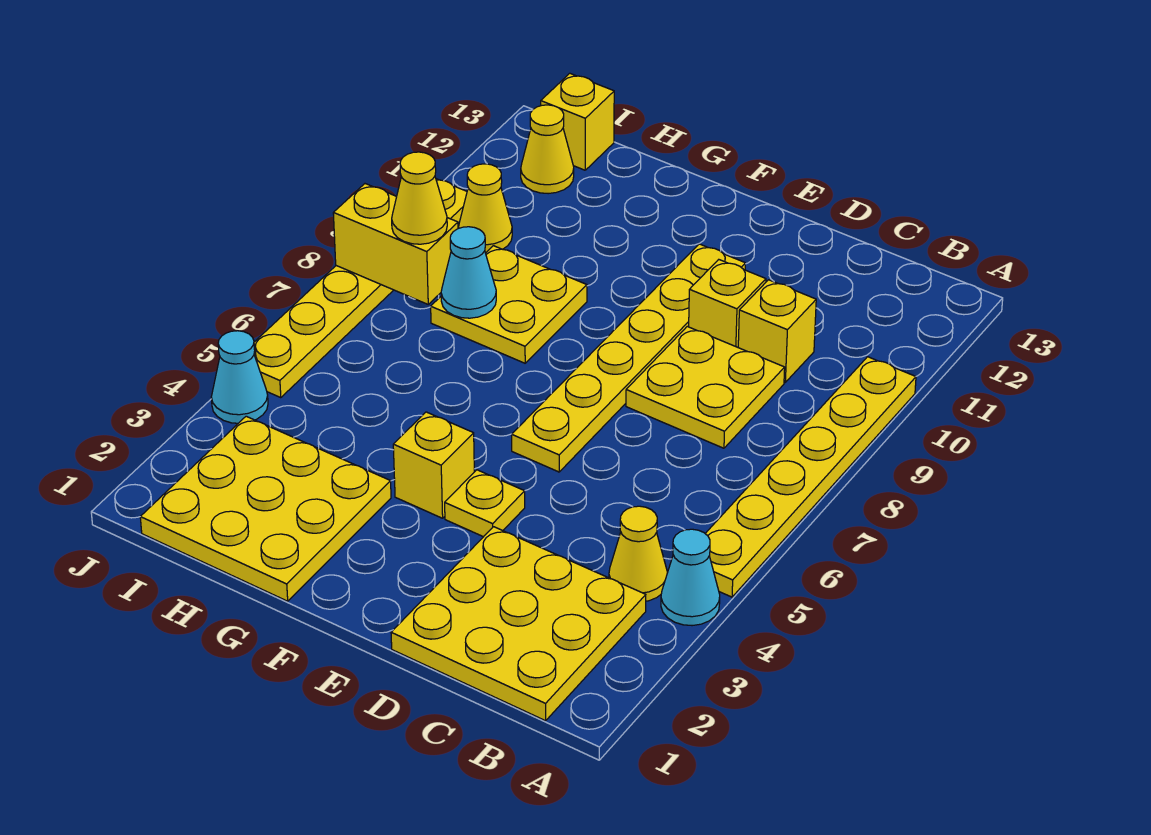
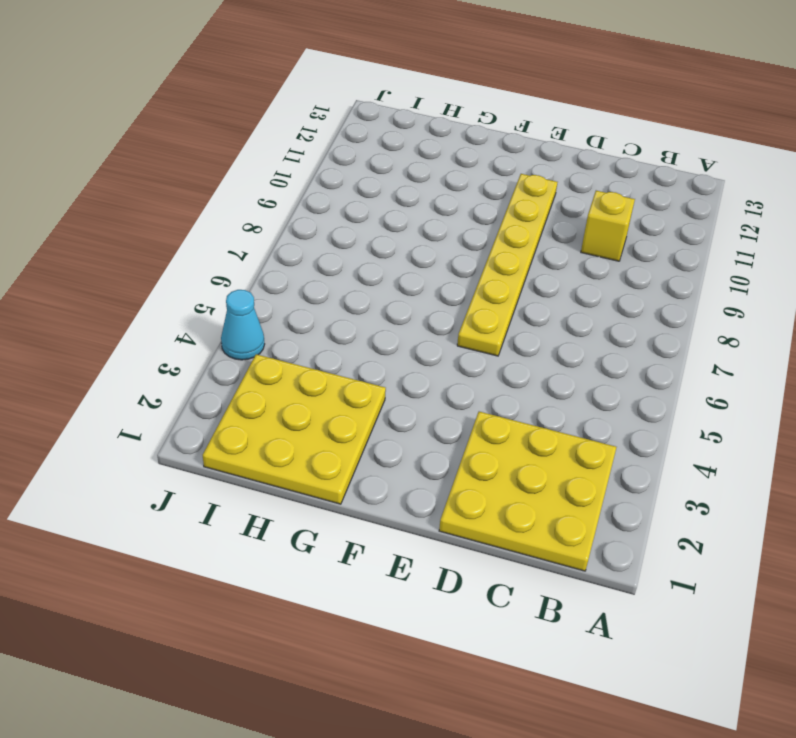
none -> cyan cone A4 level 1
none -> yellow plate A5:A10 level 1
none -> yellow cone B4 level 1

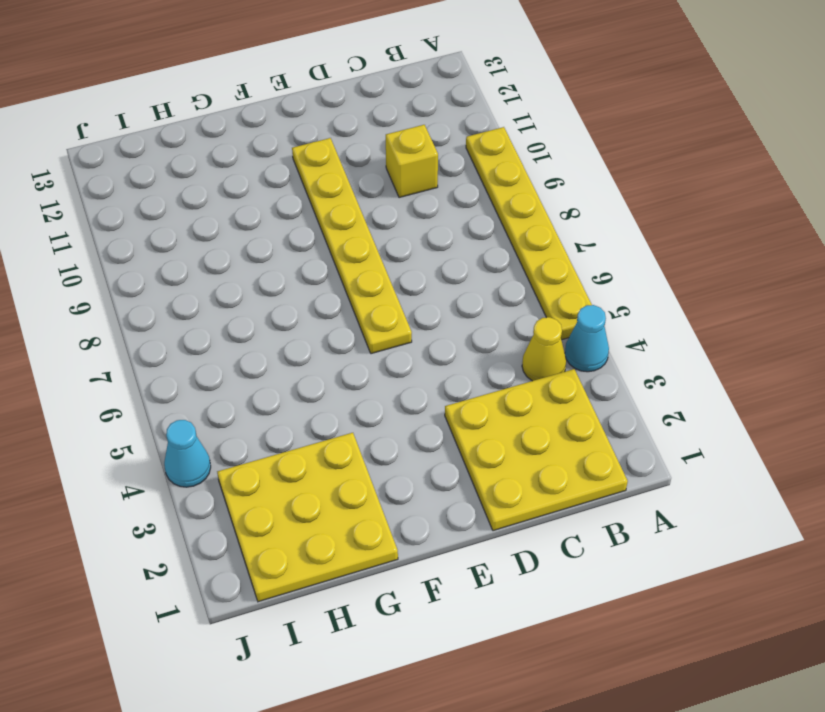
none -> yellow plate C8:D9 level 1
none -> yellow brick D10 level 1
none -> yellow plate E4 level 1

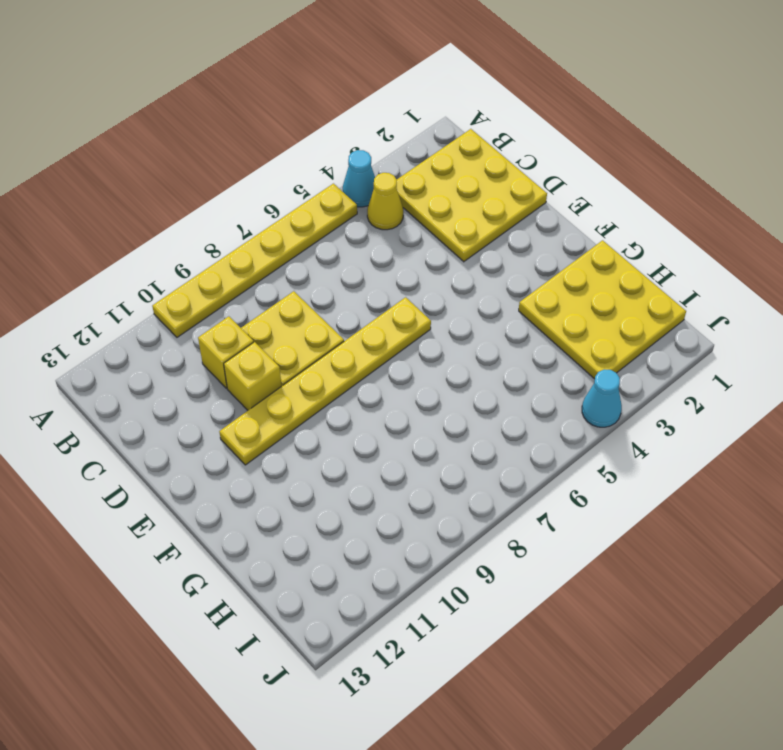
none -> yellow plate E4 level 1
none -> yellow brick F4 level 1
none -> yellow plate G8:H9 level 1

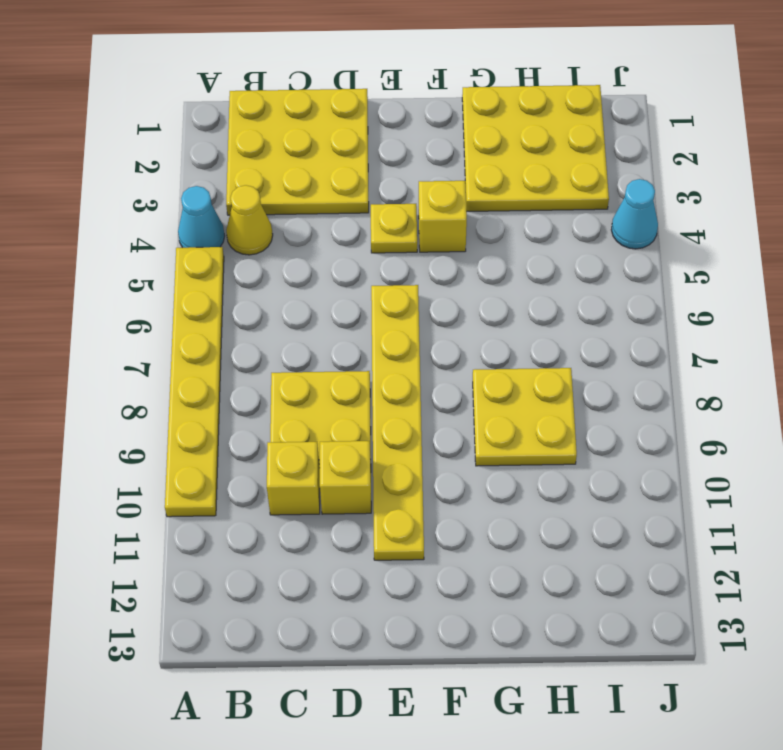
none -> yellow cone I10 level 1
none -> yellow cone I12 level 1
none -> yellow brick I13 level 1

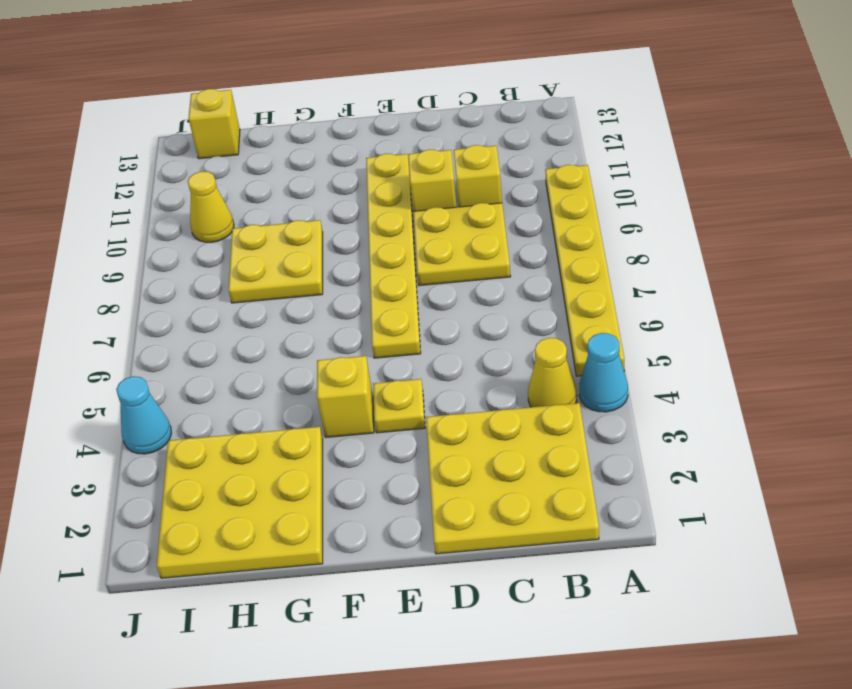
none -> yellow cone I12 level 1
none -> yellow plate J5:J10 level 1
none -> cyan cone H8 level 2

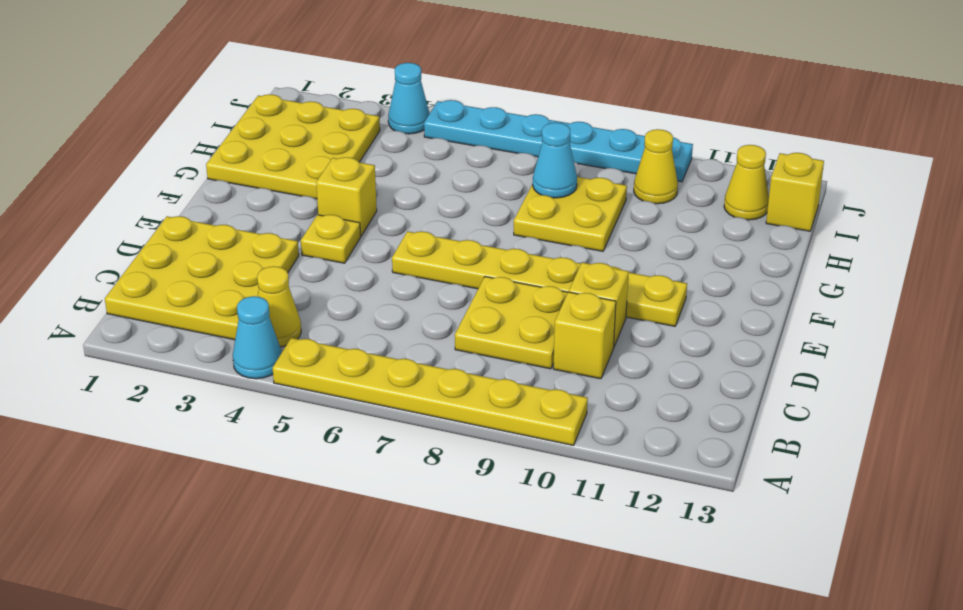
cyan plate J5:J10 level 1 -> yellow plate J5:J10 level 1
none -> yellow brick I8:J8 level 2
none -> yellow cone I8 level 3

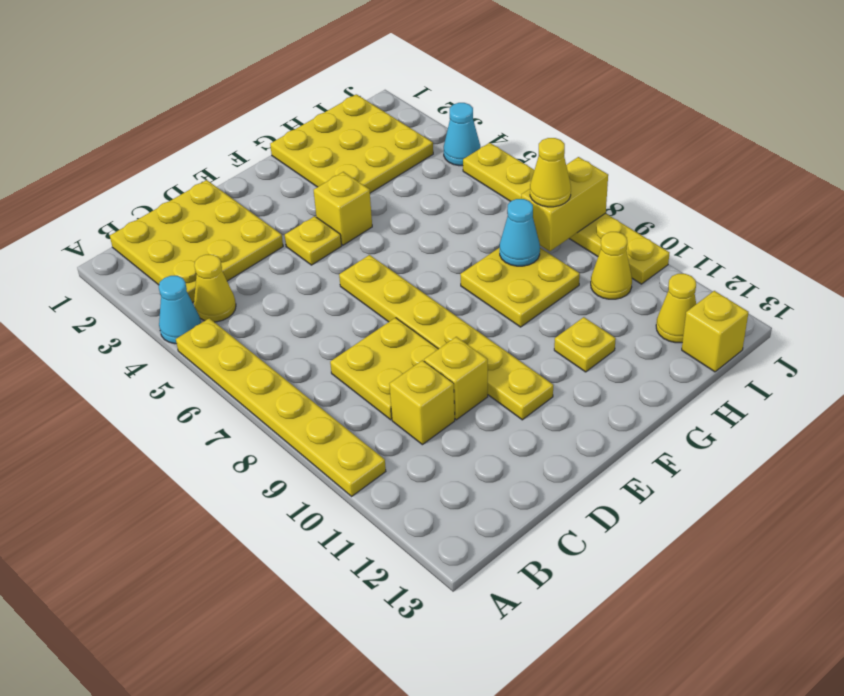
yellow plate G11 level 1 -> none

